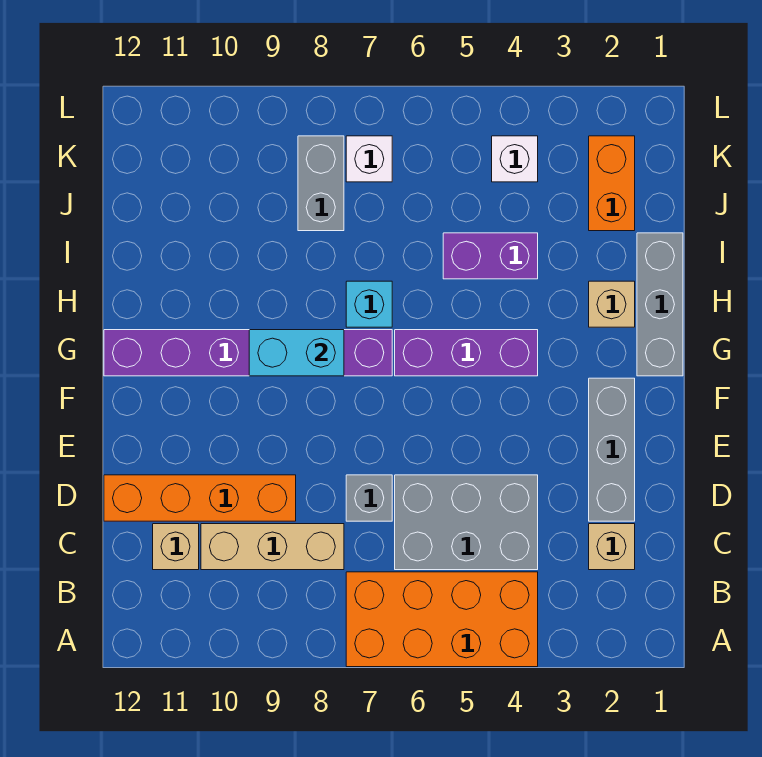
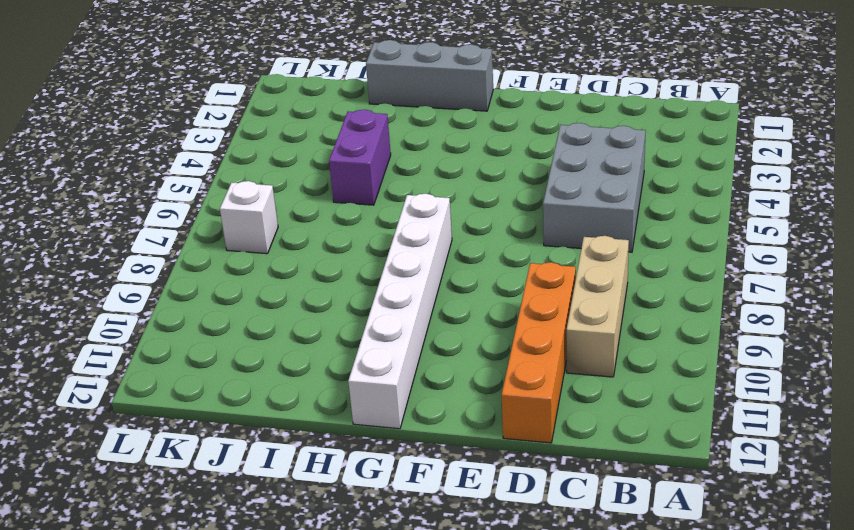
white brick G7:G12 level 1 -> purple brick G7:G12 level 1
none -> orange brick A4:B7 level 1
none -> tan brick C2 level 1
none -> tan brick C11 level 1

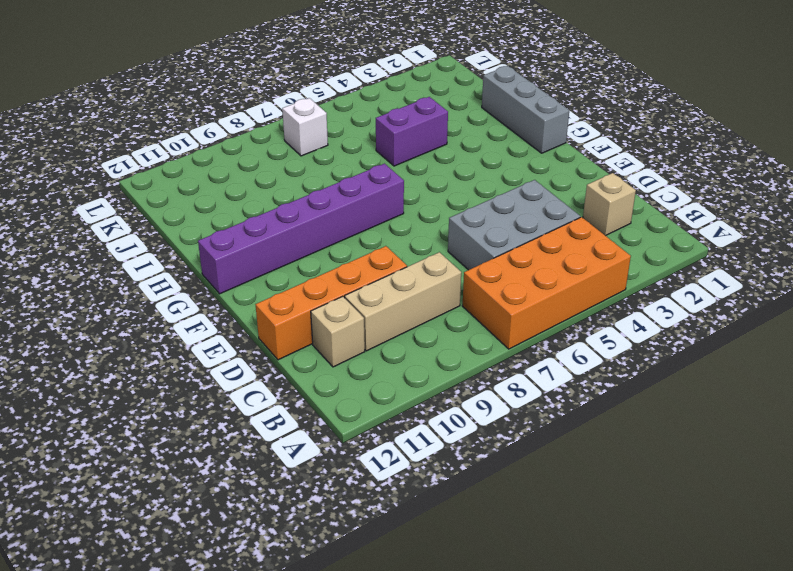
none -> grey brick D2:F2 level 1
none -> grey brick D7 level 1
none -> purple brick G4:G6 level 1

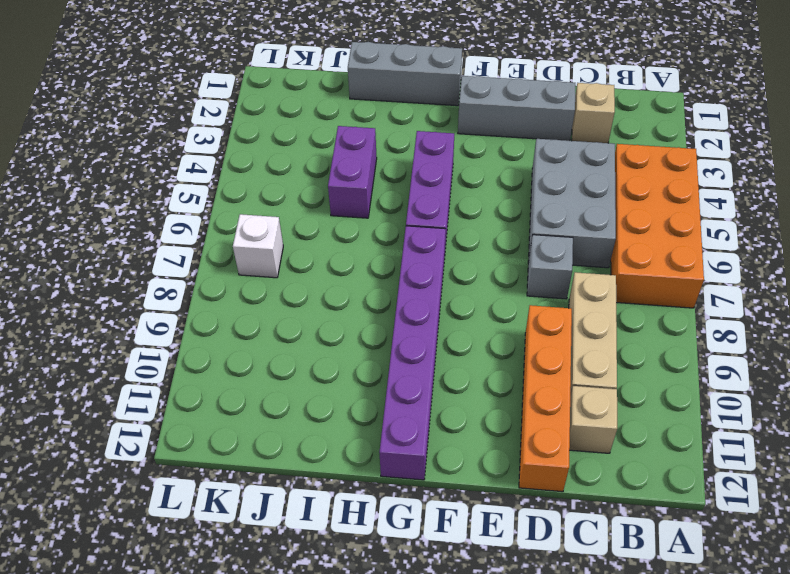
none -> tan brick H2 level 1
none -> cyan brick H7 level 1
none -> orange brick J2:K2 level 1

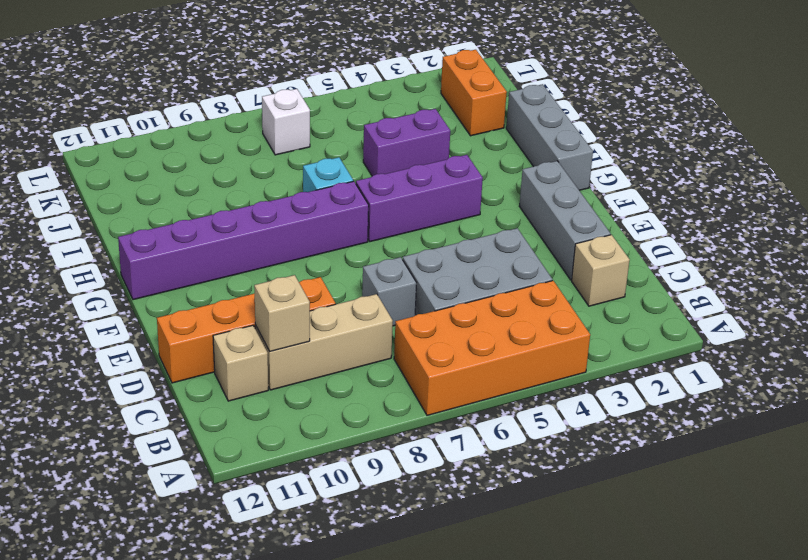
tan brick C10 level 2 -> tan brick H2 level 1
none -> grey brick J8:K8 level 1
none -> white brick K4 level 1
none -> cyan brick G8:G9 level 2

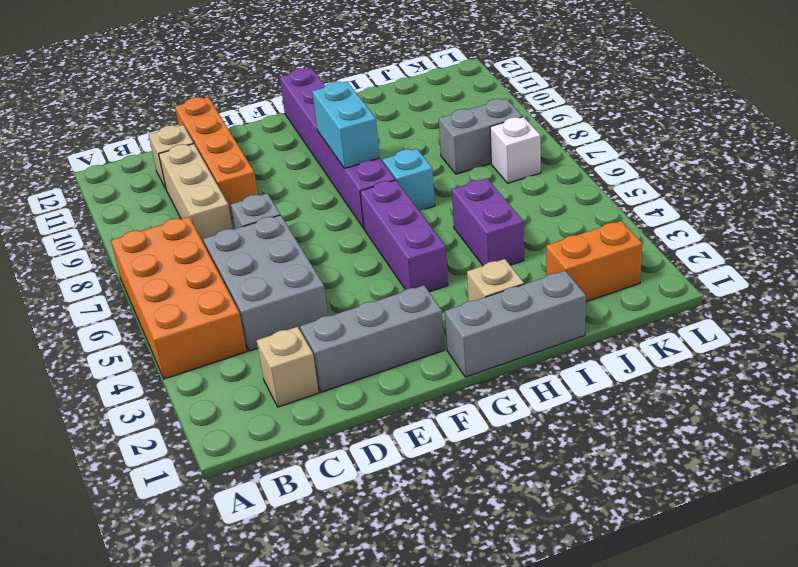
none -> white brick K4 level 1

